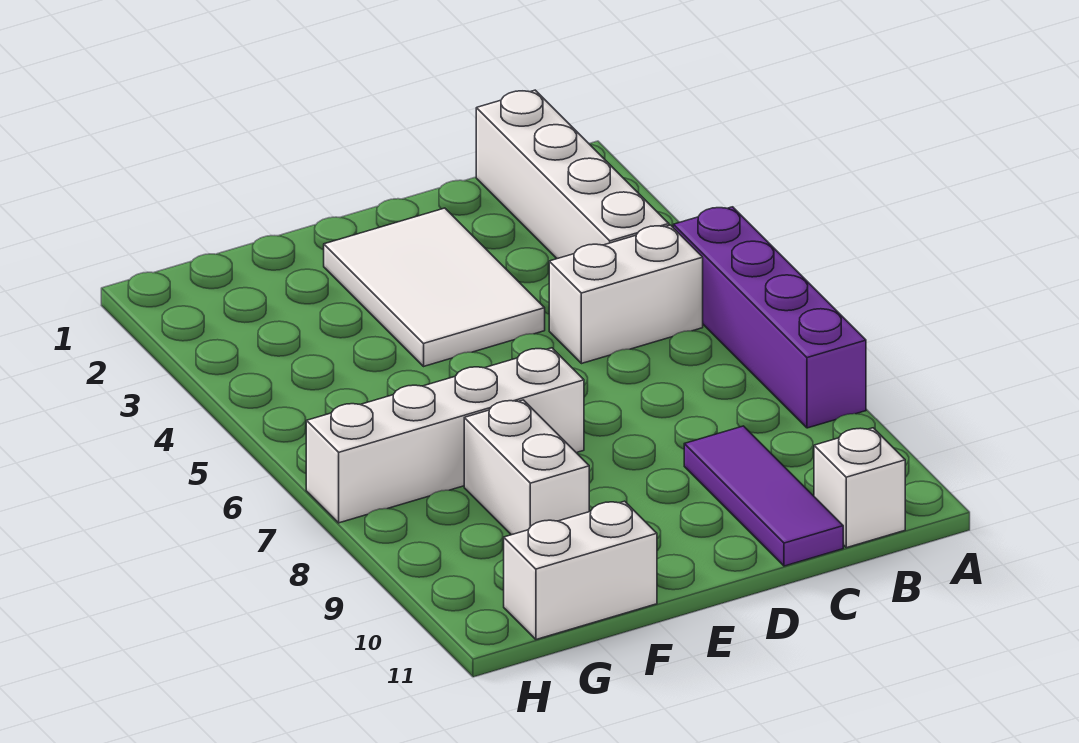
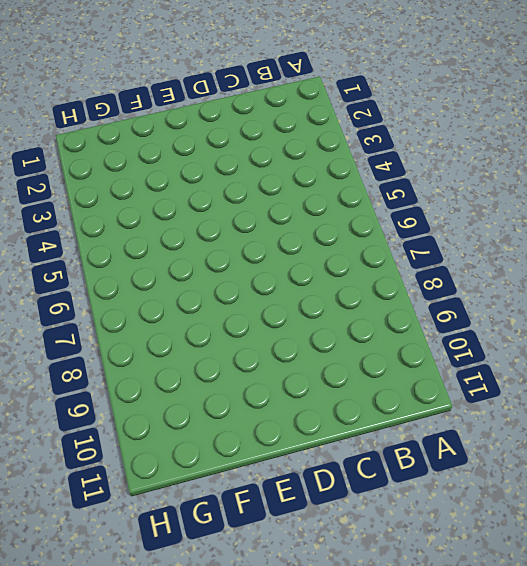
none -> purple brick A5:A8 level 1
none -> white brick B1:B4 level 1

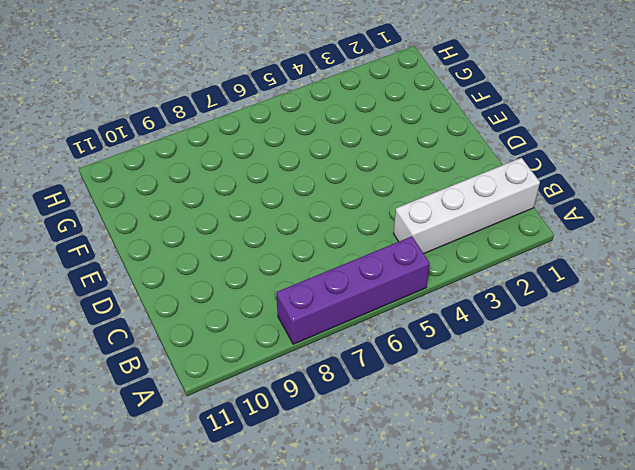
none -> white brick B5:C5 level 1
none -> white brick B11 level 1

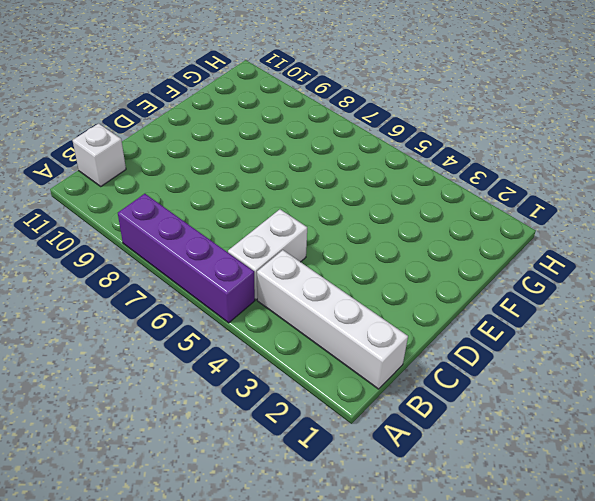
none -> purple tile C9:C11 level 1
none -> white tile D2:E4 level 1

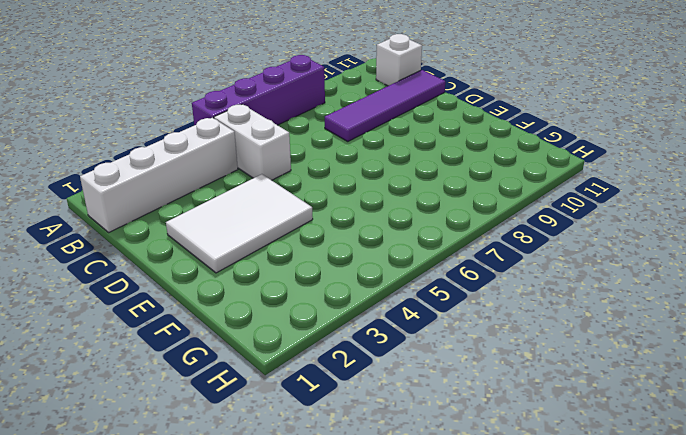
purple tile C8:C11 level 1 -> purple tile C9:C11 level 1
none -> white brick E7:H7 level 1
none -> white brick F8:F9 level 1

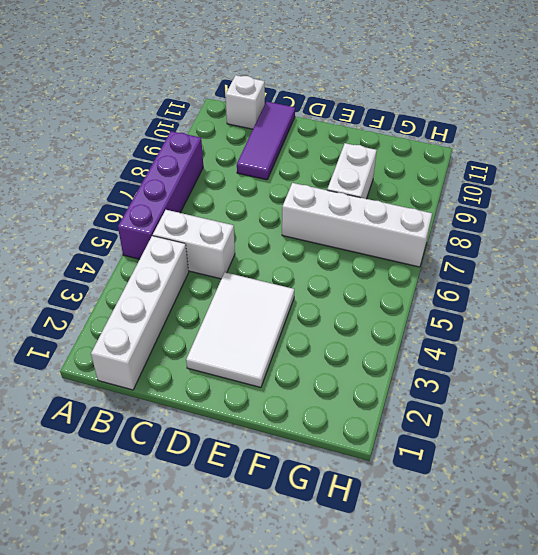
none -> white brick F11:G11 level 1

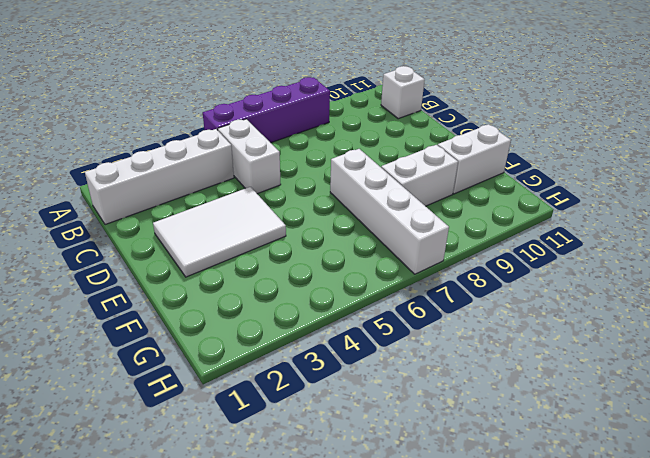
white brick F10:F11 level 1 -> white brick F11:G11 level 1
none -> purple tile C9:C11 level 1

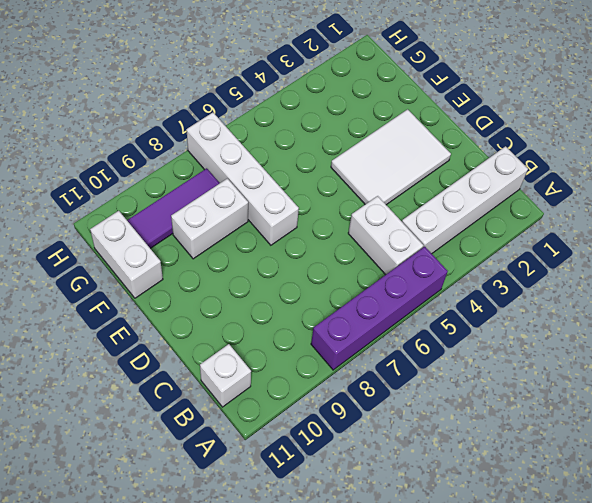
purple tile G8:G10 level 1 -> purple tile C9:C11 level 1

